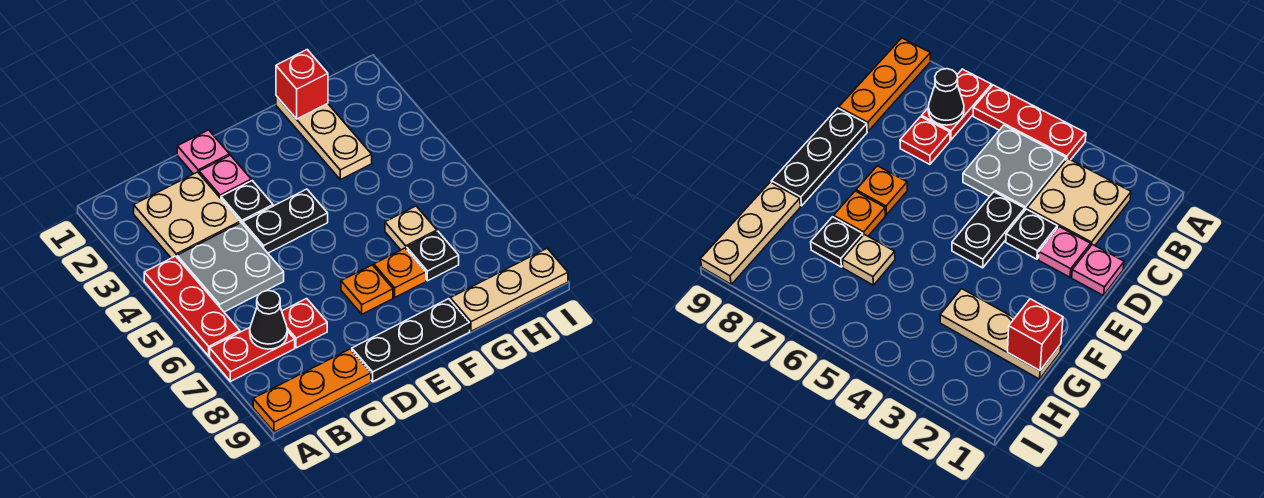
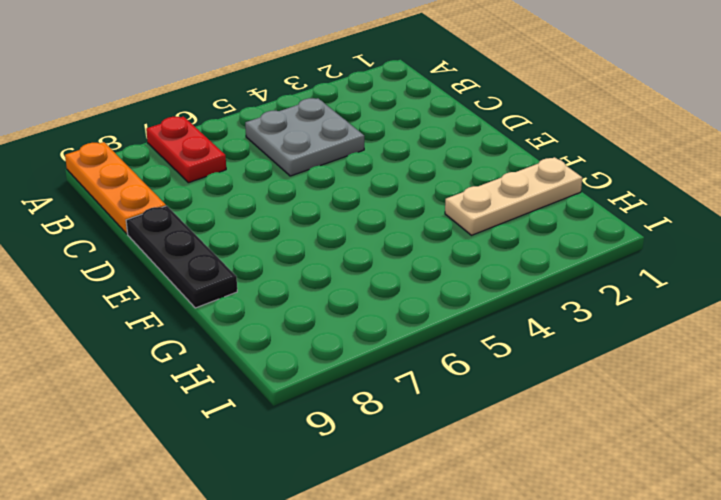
none -> red plate A4:A6 level 1
none -> tan plate B2:C3 level 1
none -> red plate C7 level 1

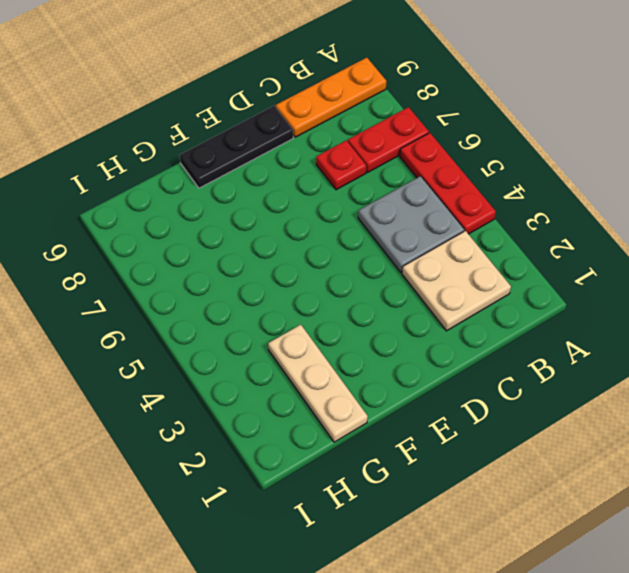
none -> pink plate D1 level 1
none -> pink plate D2 level 1
none -> black plate D3 level 1

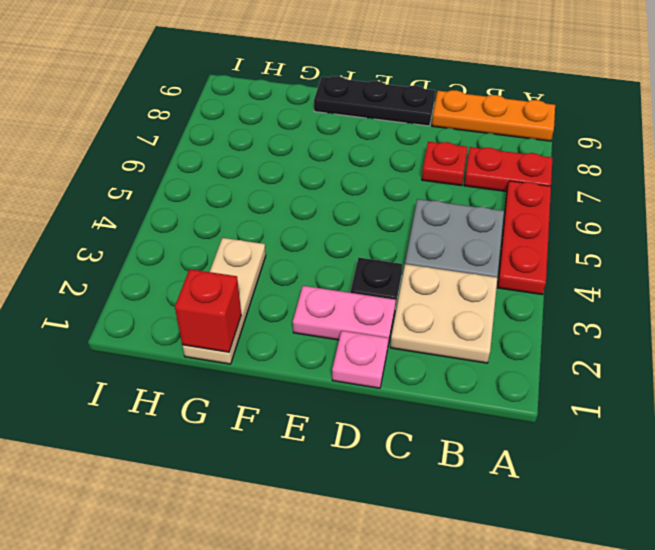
pink plate D2:E2 level 1 -> pink plate D2 level 1
none -> black plate D4:E4 level 1
none -> orange plate E7 level 1
none -> orange plate F7 level 1

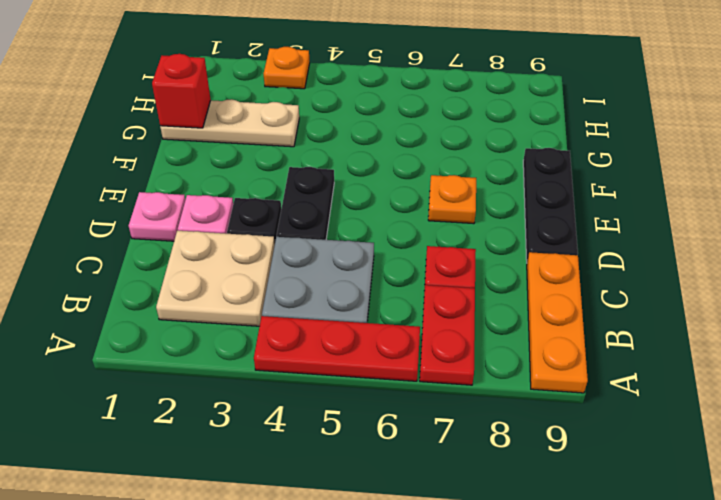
orange plate I3 level 1 -> orange plate F7 level 1
none -> tan plate G6 level 1
none -> black plate G7 level 1
none -> tan plate G9:I9 level 1

